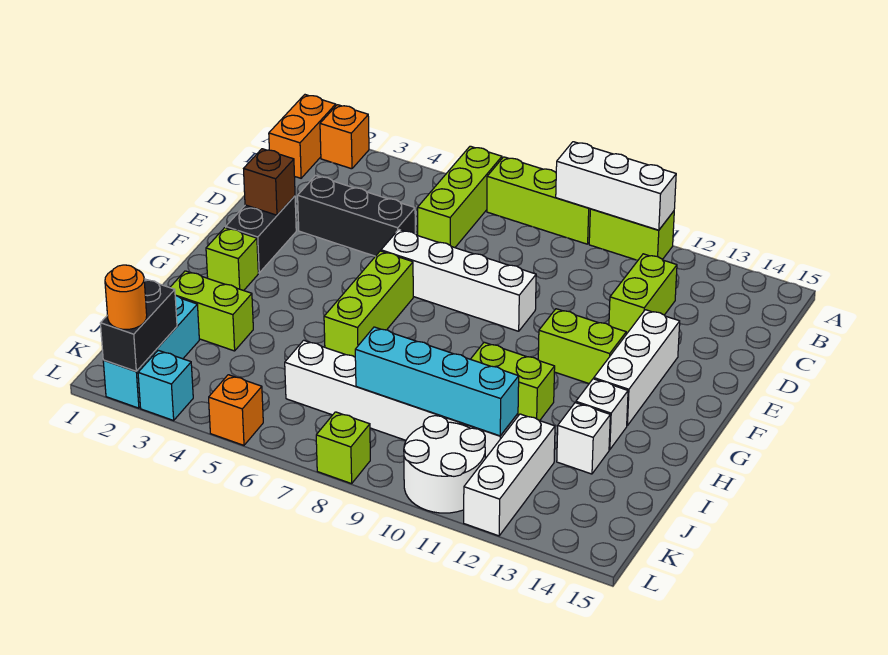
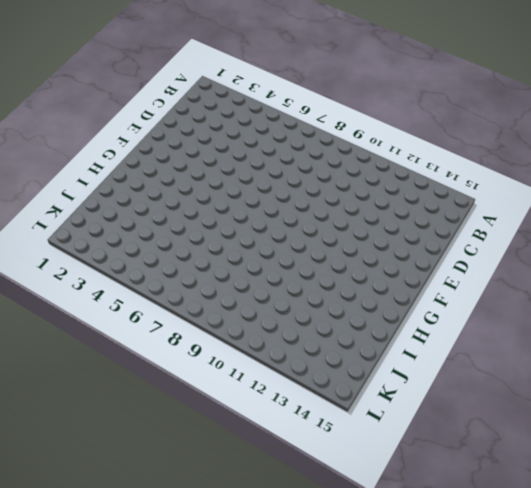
none -> orange brick A1:B1 level 1
none -> orange brick A2 level 1
none -> lime brick A6:C6 level 1

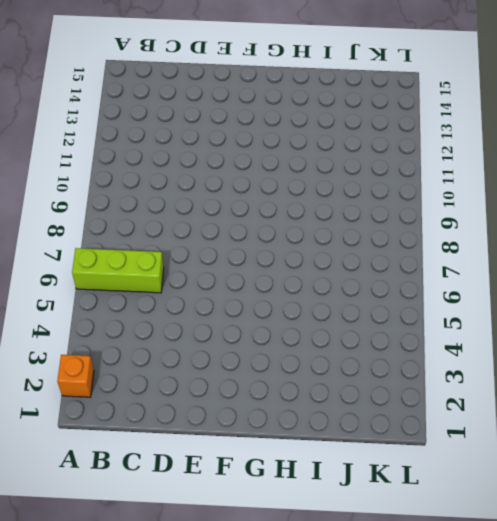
none -> orange brick A1:B1 level 1
none -> lime brick A7:A9 level 1
none -> lime brick A10:A11 level 1

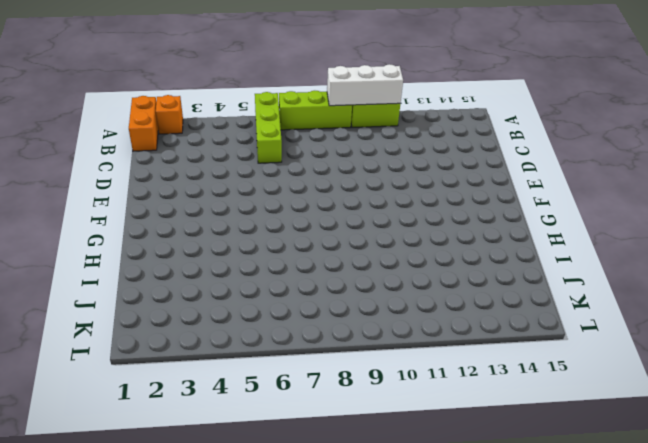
none -> lime brick C12:D12 level 1
none -> black brick D3:D5 level 1
none -> black brick E2:F2 level 1

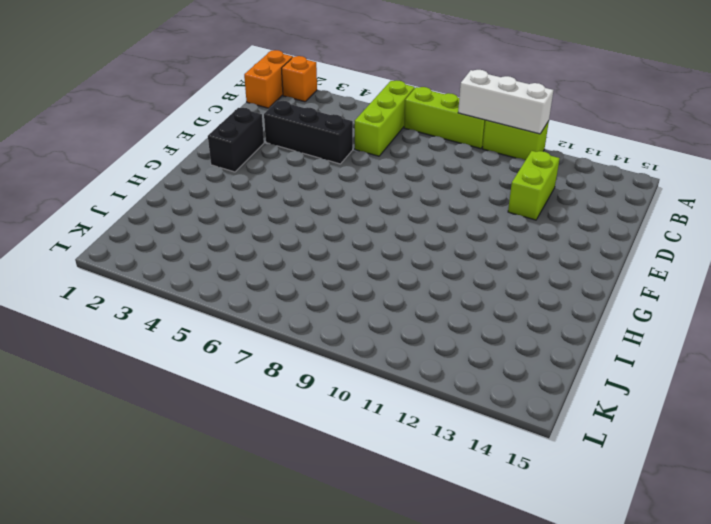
none -> white brick E6:E9 level 1
none -> white brick E13:G13 level 1
none -> lime brick F6:H6 level 1

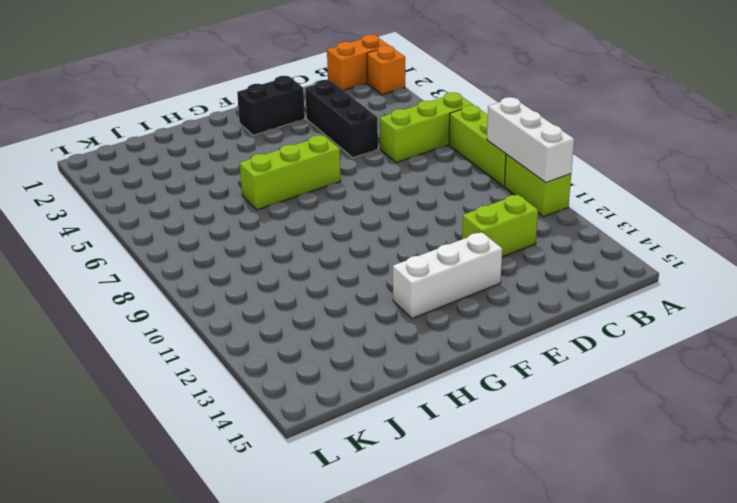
none -> white brick E6:E9 level 1
none -> lime brick F11:F12 level 1
none -> lime brick G2 level 1

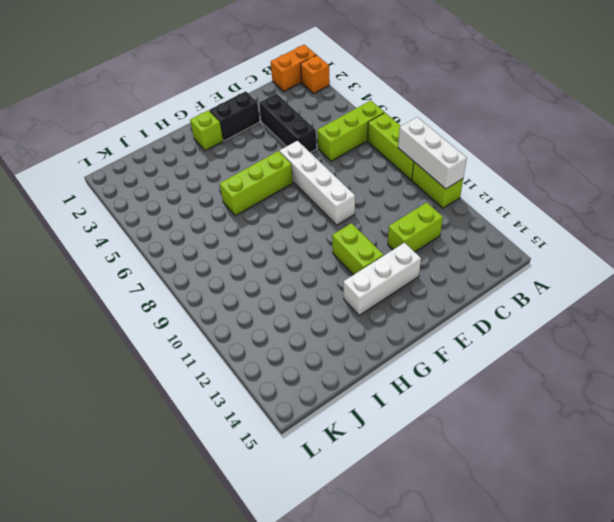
none -> lime brick H10:H11 level 1
none -> white brick H13 level 1
none -> lime brick I2:I3 level 1

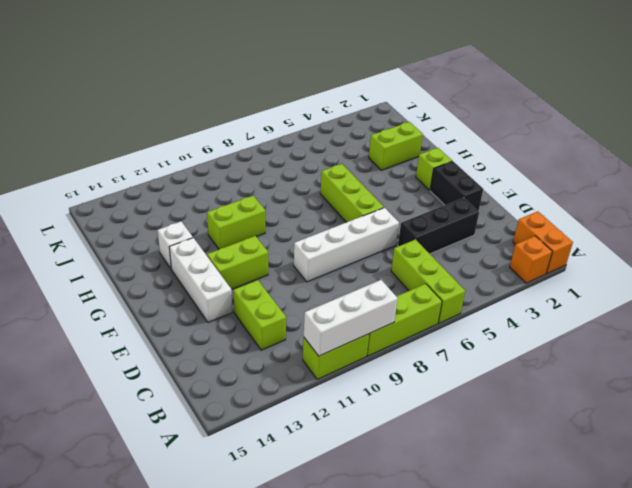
none -> white brick I13 level 1
none -> cyan brick J2:L2 level 1
none -> white brick J6:J11 level 1

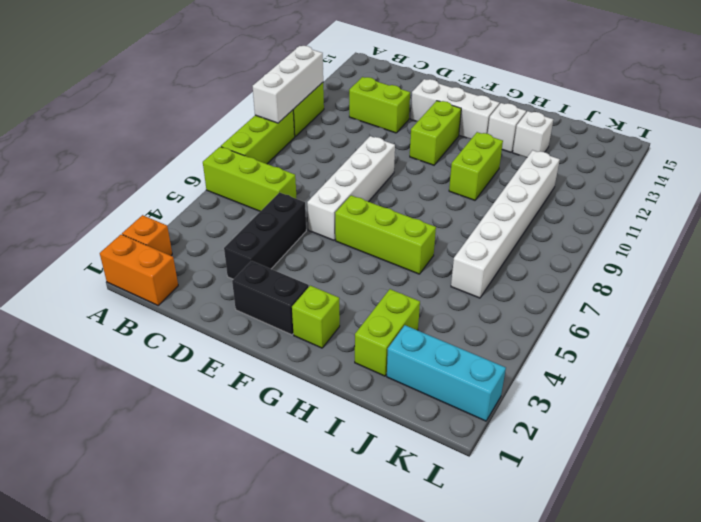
none -> white brick J12:L12 level 1
none -> white round brick K10:L11 level 1
none -> cyan brick L3 level 1

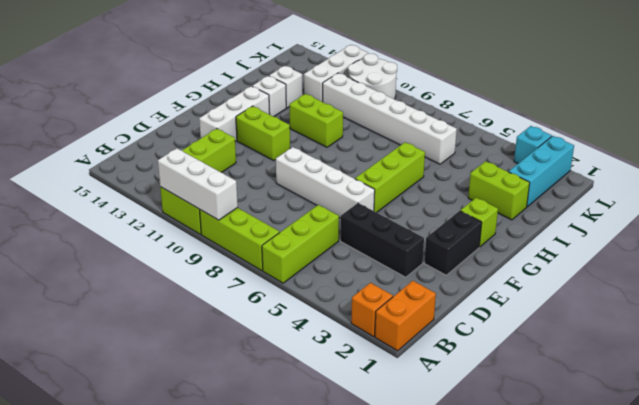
none -> orange brick L5 level 1
none -> lime brick L8 level 1
none -> brown brick E2 level 2

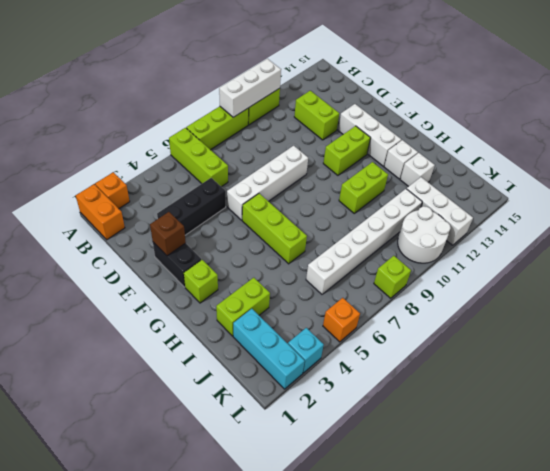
none -> cyan brick J8:J11 level 2
none -> black brick K2:L2 level 2
none -> orange round brick L2 level 3

